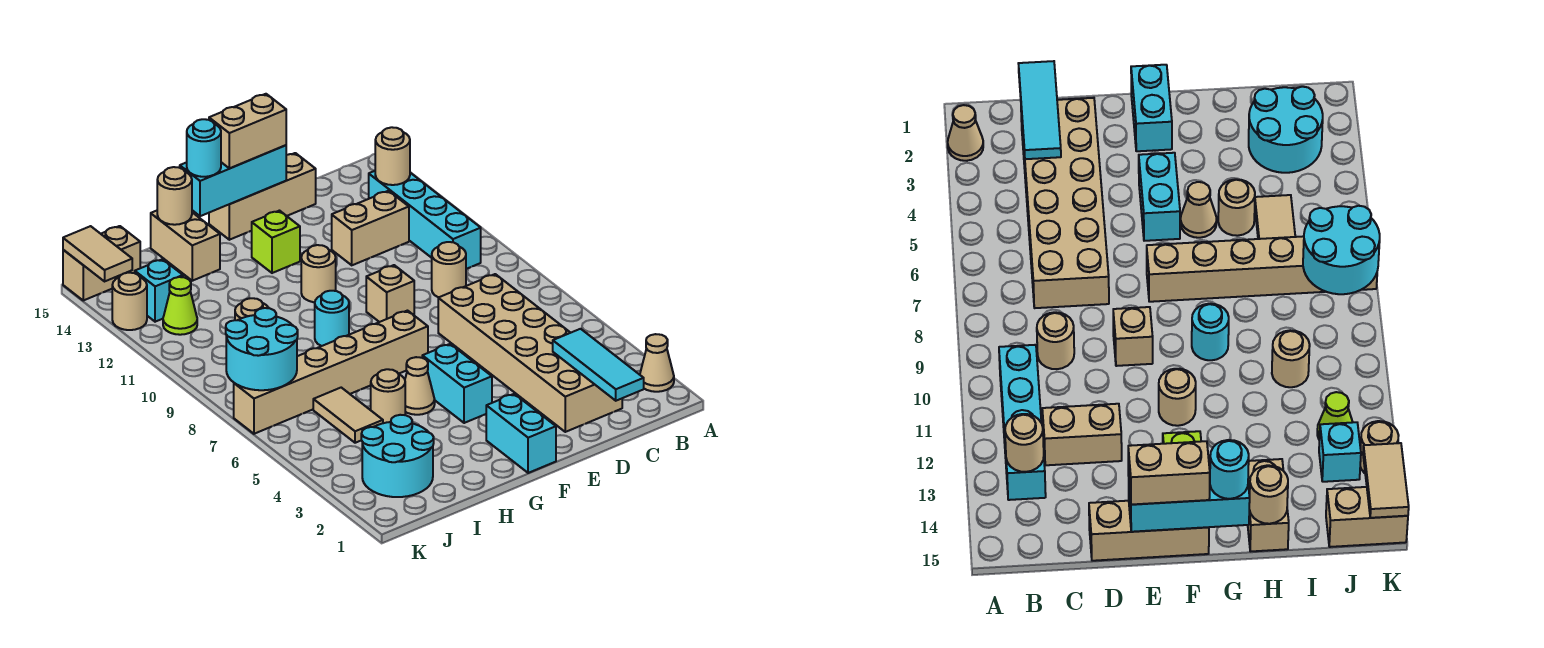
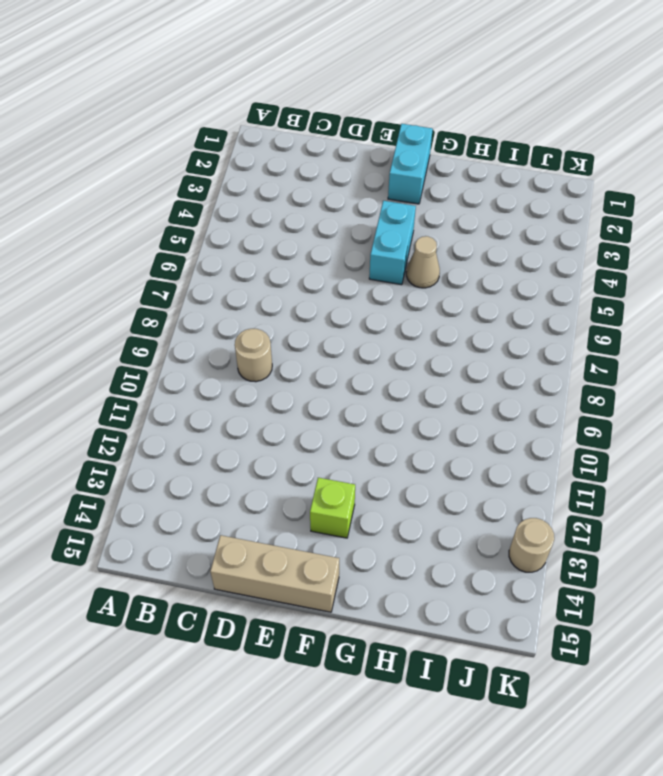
none -> tan cone A2 level 1
none -> cyan brick B10:B13 level 1
none -> tan brick C2:D7 level 1
none -> tan brick C12:D12 level 1

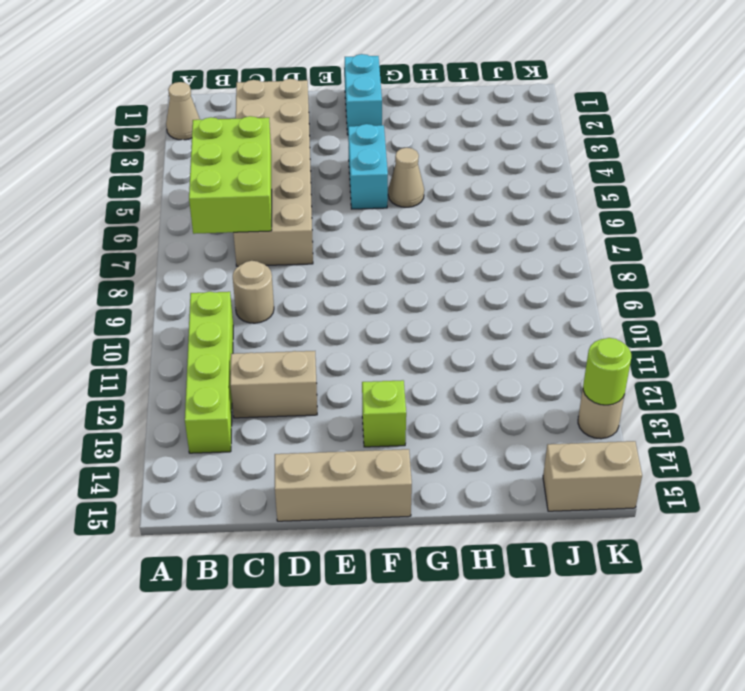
lime brick B5:C7 level 2 -> none
lime brick B10:B13 level 1 -> cyan brick B10:B13 level 1
lime round brick K13 level 2 -> none
none -> tan brick E9 level 1
none -> tan brick F7:K7 level 1
none -> tan round brick F11 level 1
none -> cyan round brick G9 level 1

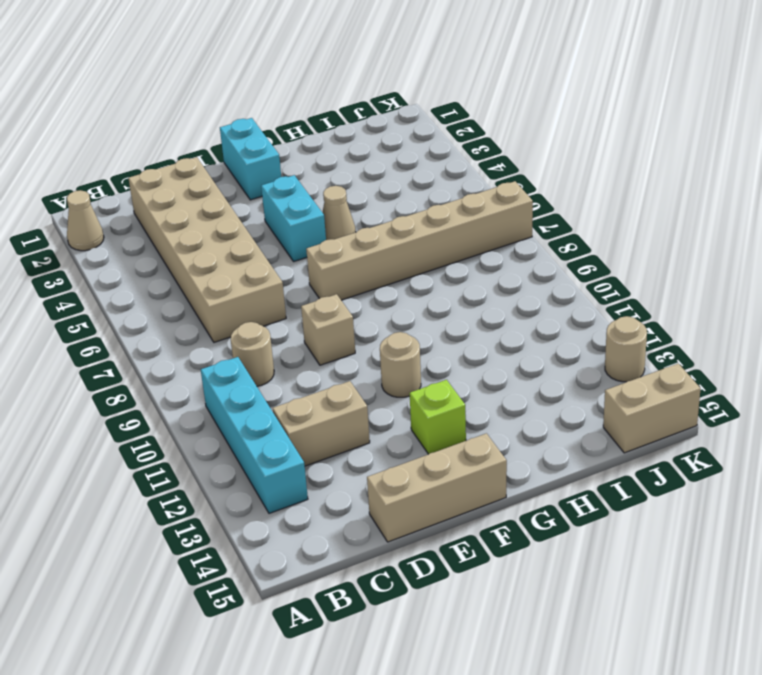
none -> cyan round brick G9 level 1
none -> tan round brick H5 level 1
none -> tan brick H14:H15 level 1
none -> cyan round brick I2:J3 level 1

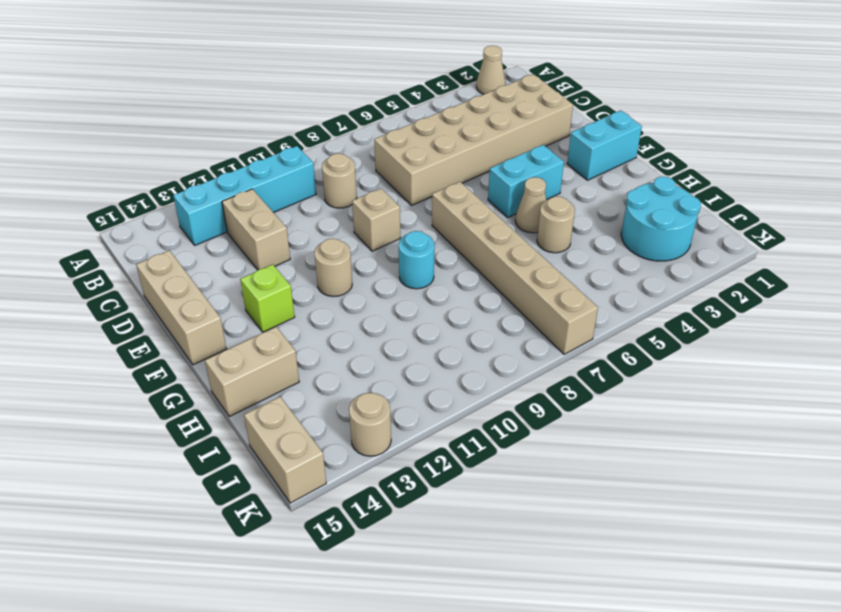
none -> tan tile I5:I6 level 1
none -> tan round brick I10 level 1
none -> lime cone J12 level 1
none -> cyan brick J13 level 1

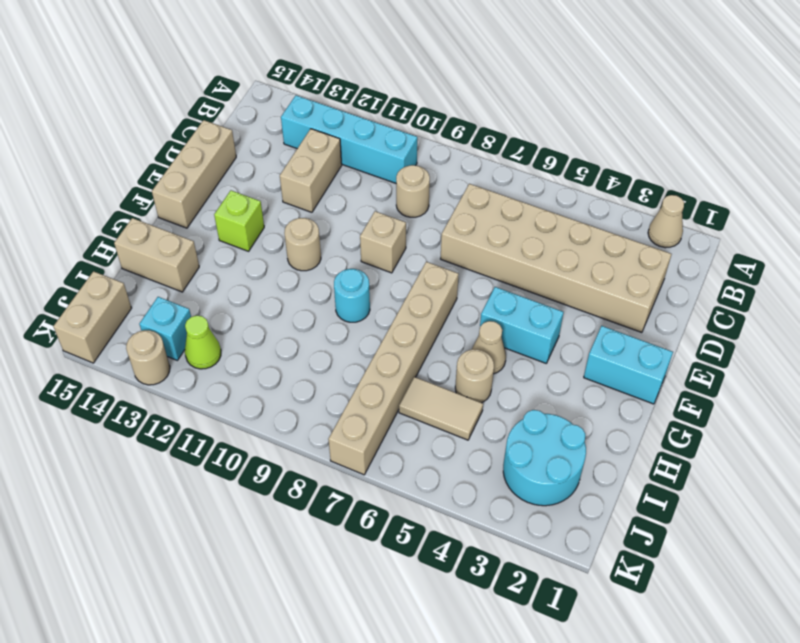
none -> tan round brick I10 level 1
none -> tan round brick B13 level 2
none -> cyan tile C1:C3 level 2
none -> cyan brick E15:G15 level 2

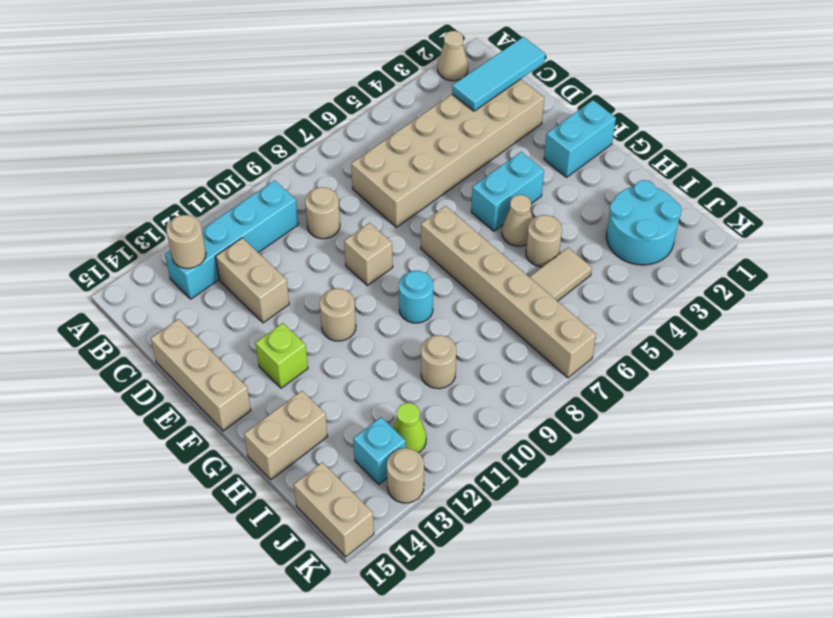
none -> cyan brick E15:G15 level 2
none -> tan round brick H15 level 2
none -> cyan round brick J7:K8 level 2
none -> tan tile K14:K15 level 2

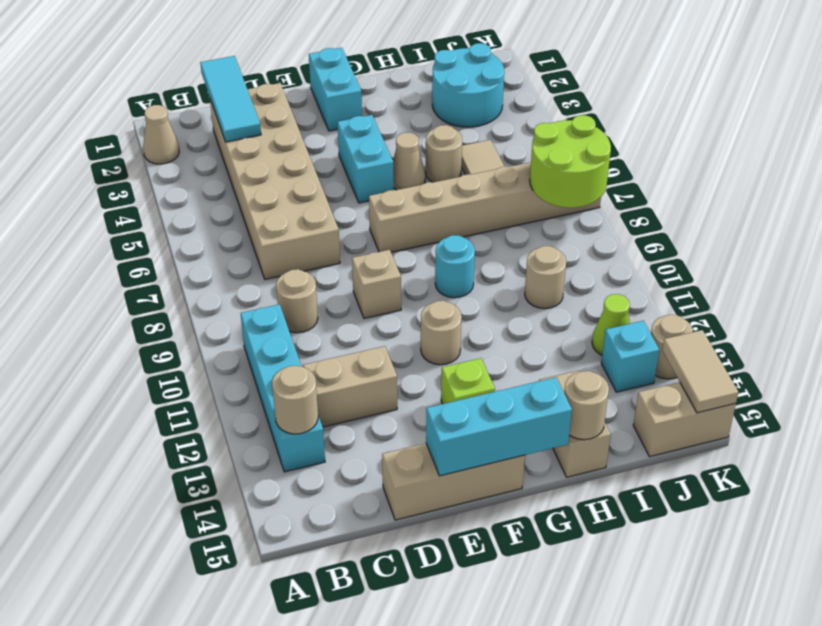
lime round brick J7:K8 level 2 -> cyan round brick J7:K8 level 2
none -> tan brick E15:F15 level 3
none -> cyan round brick G15 level 3

